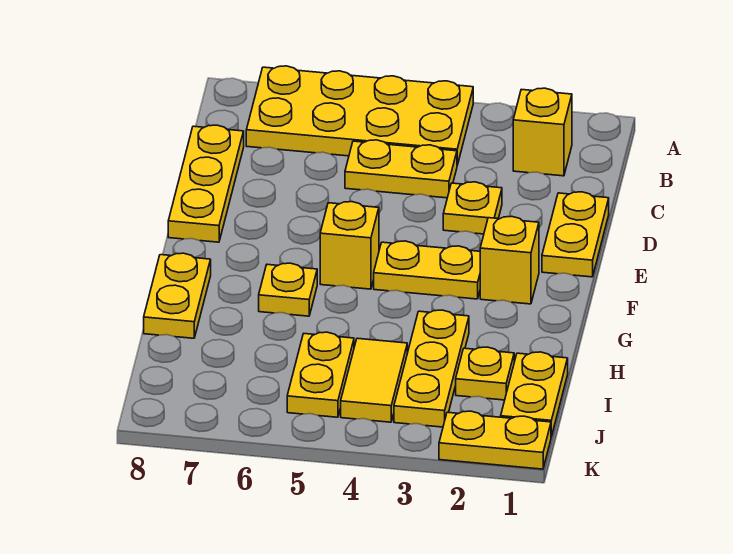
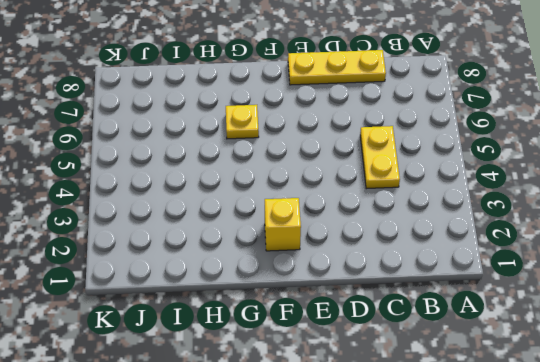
none -> yellow plate A4:B7 level 1
none -> yellow brick B2 level 1
none -> yellow plate D1:E1 level 1

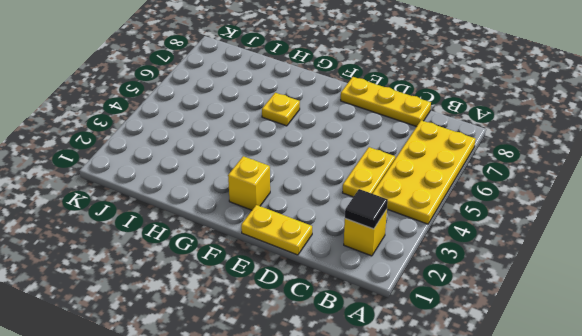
black tile B2 level 2 -> none
none -> yellow plate D3 level 1
none -> yellow plate F3:F4 level 1
none -> yellow brick F5 level 1

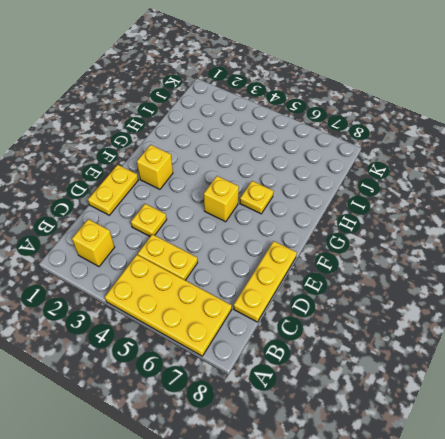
none -> yellow plate F3:F4 level 1
none -> yellow plate G8:H8 level 1
none -> yellow plate H3:J3 level 1

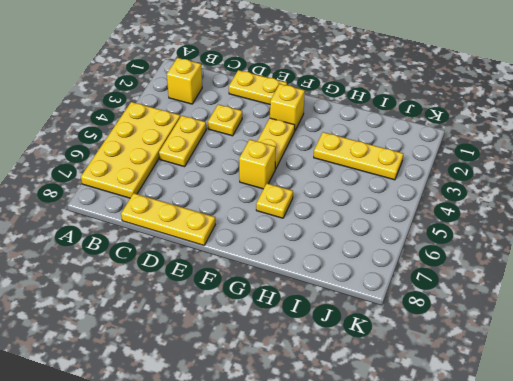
none -> yellow plate G8:H8 level 1
none -> yellow plate I1:J1 level 1
none -> yellow plate I2 level 1

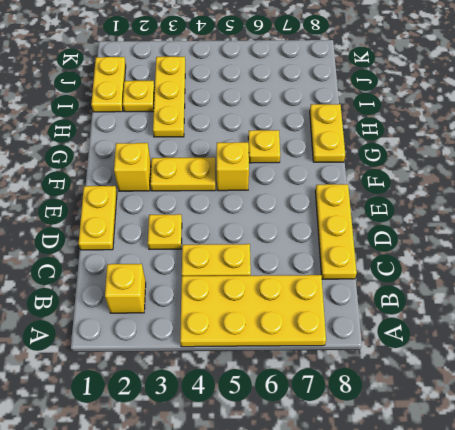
none -> yellow tile I4:J4 level 1
none -> yellow plate I5:J5 level 1
none -> yellow plate K1:K2 level 1

